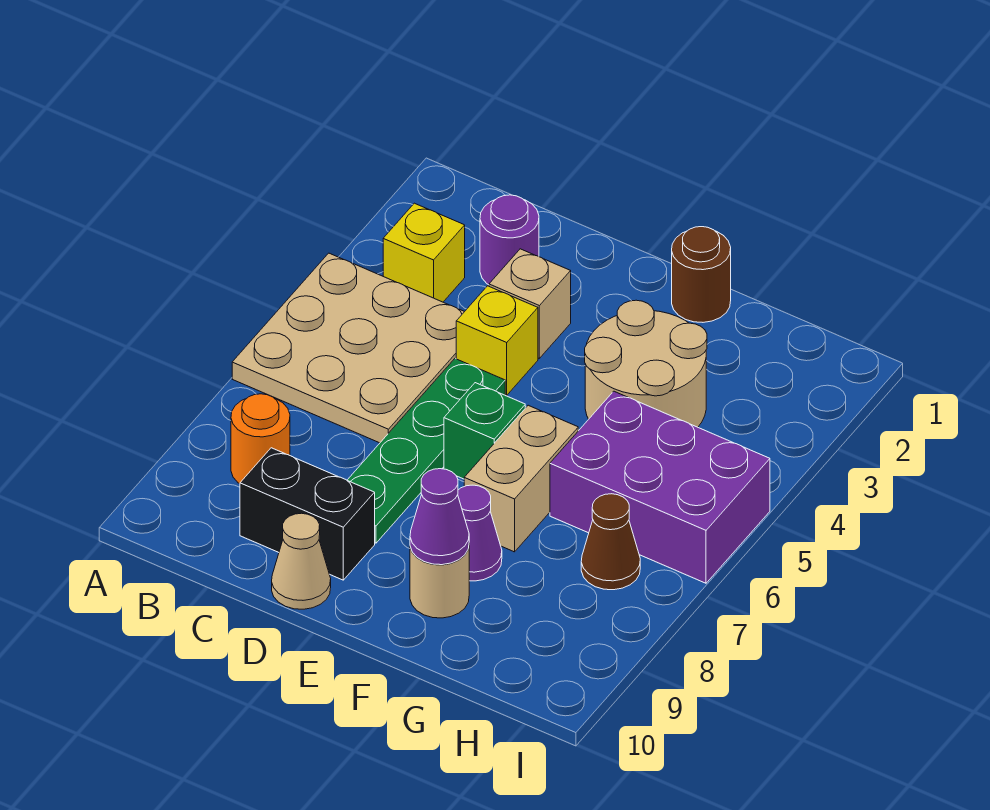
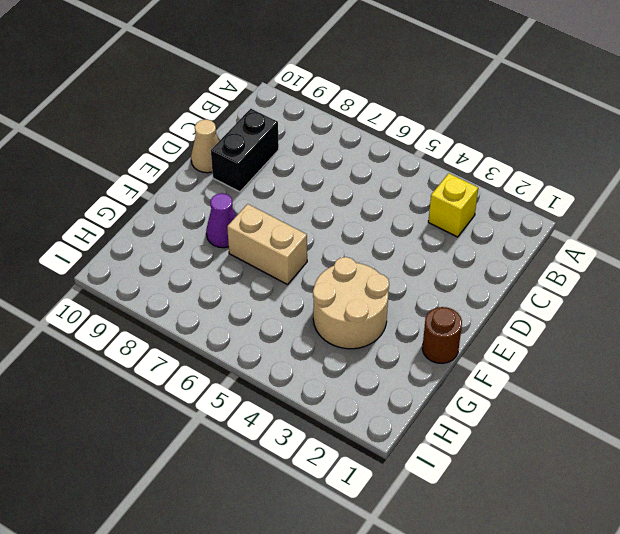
none -> tan plate A4:C6 level 1
none -> orange round brick B8 level 1
none -> purple round brick C2 level 1

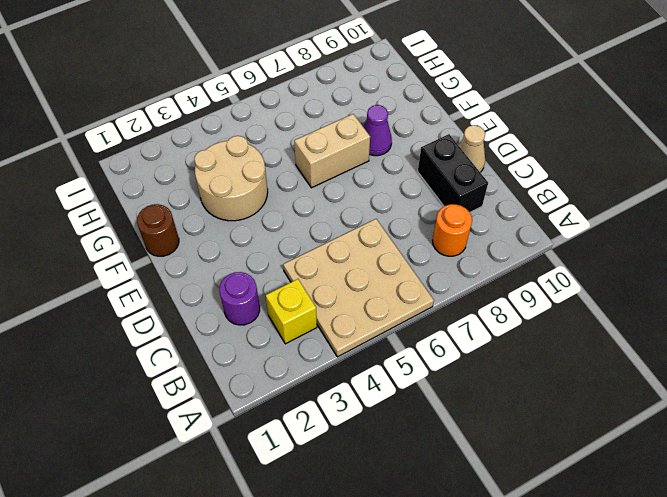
none -> tan brick D3 level 1
none -> yellow brick D4 level 1
none -> green plate D5:D8 level 1

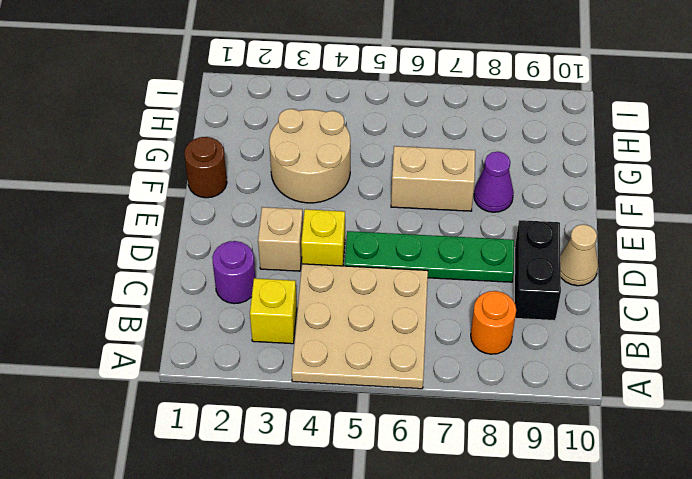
none -> green brick E6 level 1
none -> tan round brick F9 level 1
none -> purple brick G5:I6 level 1

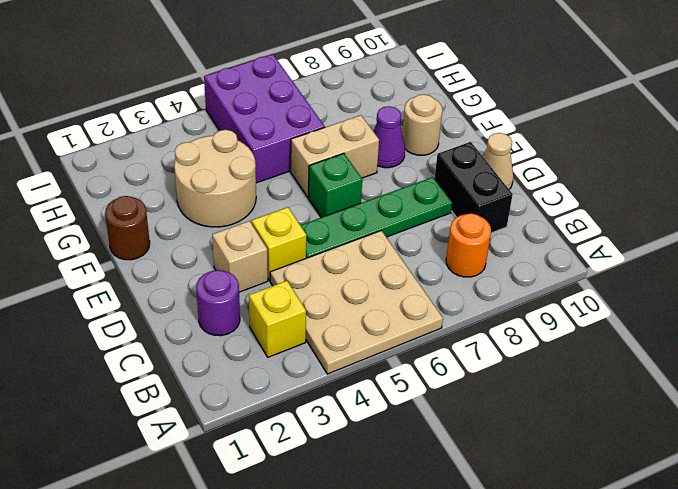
none -> brown cone H7 level 1
none -> purple cone F9 level 2

